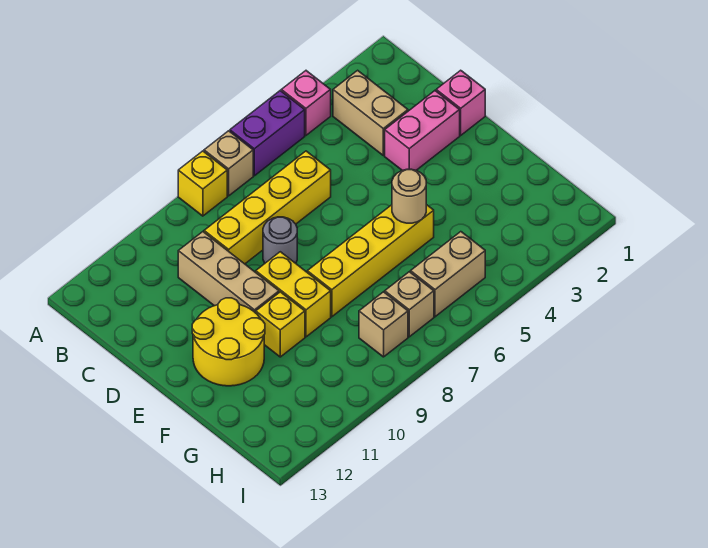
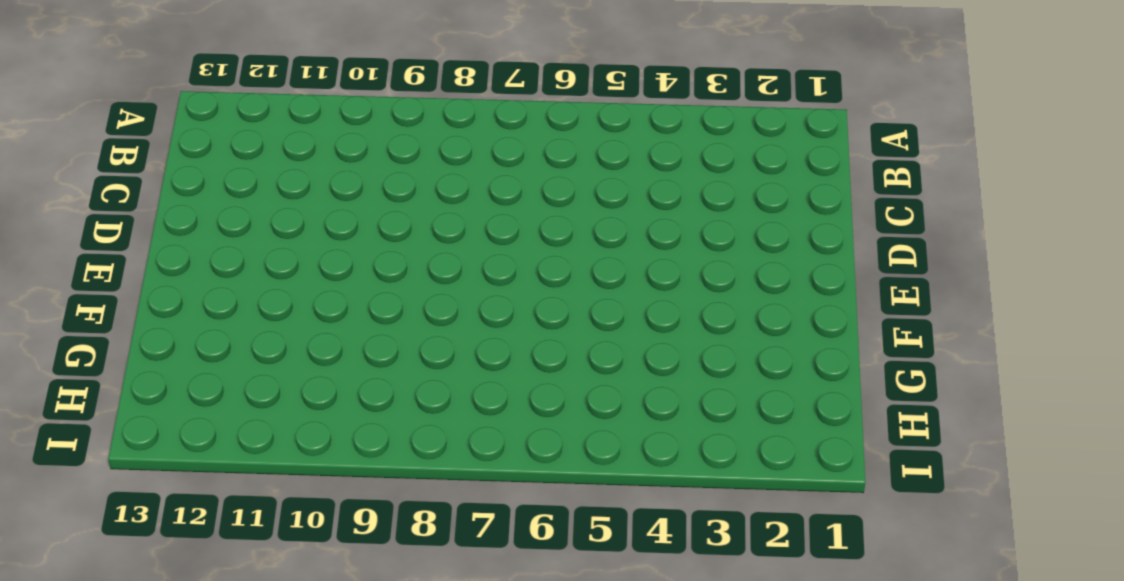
none -> pink brick A4 level 1
none -> purple brick A5:A6 level 1
none -> tan brick A7 level 1

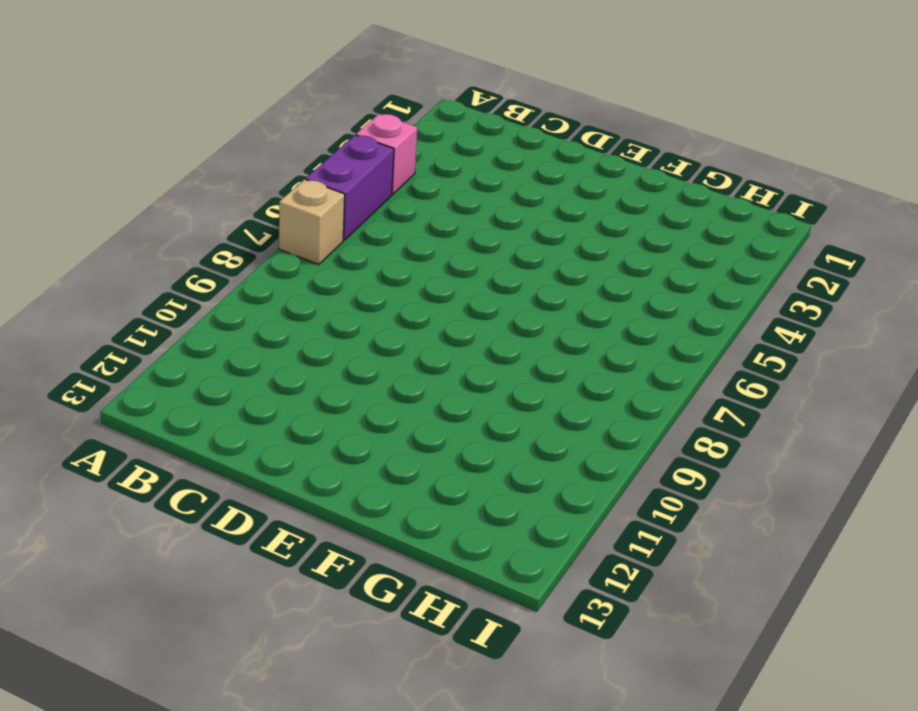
none -> yellow brick A8 level 1
none -> tan brick B3:C3 level 1
none -> yellow brick C6:C9 level 1

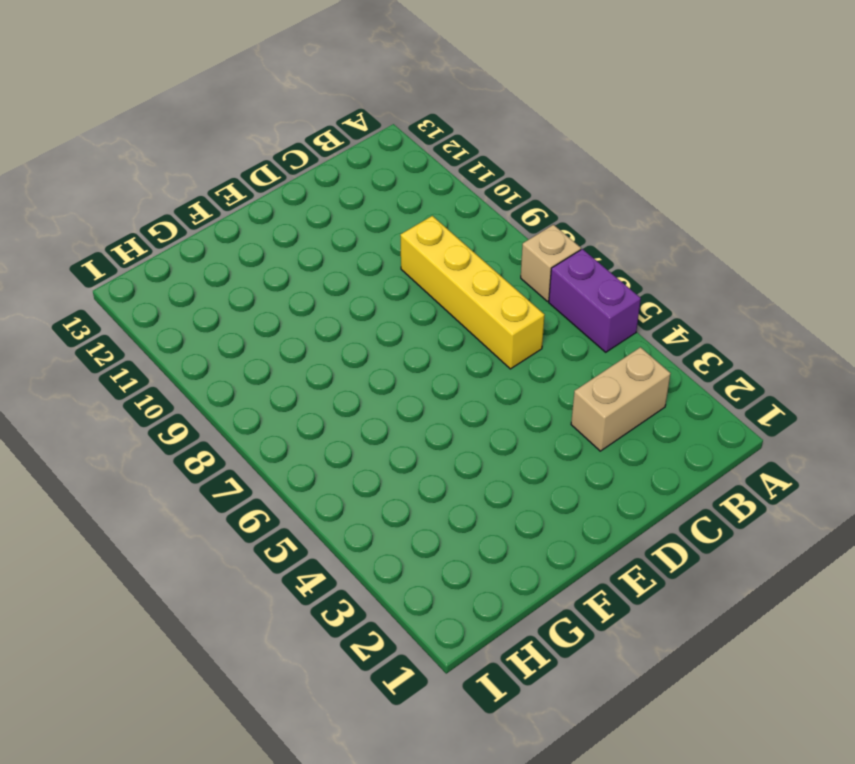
none -> pink brick A4 level 1
none -> yellow brick A8 level 1
none -> tan brick C10:E10 level 1

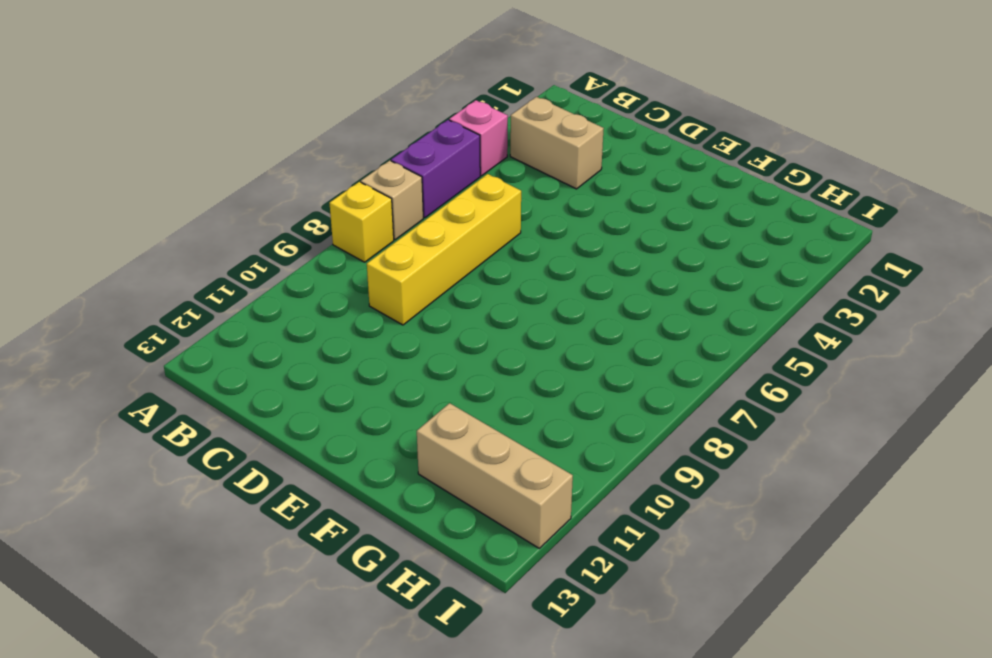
tan brick G12:I12 level 1 -> tan brick C10:E10 level 1
none -> pink brick D1 level 1
none -> pink brick D2:D3 level 1
none -> grey round brick D8 level 1

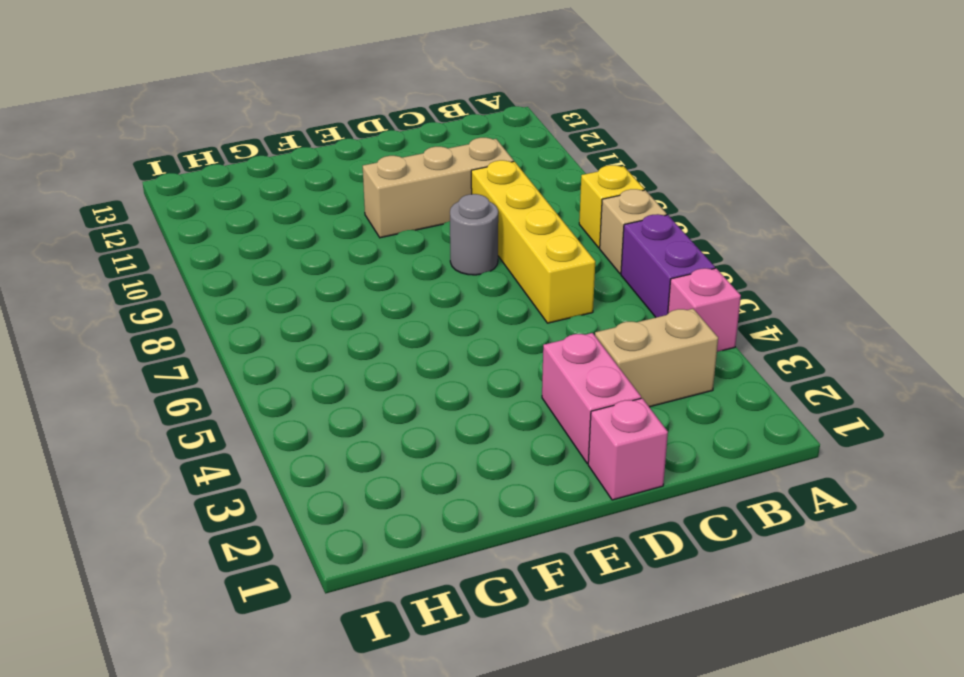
none -> yellow brick E9:F9 level 1
none -> yellow round brick E11:F12 level 1
none -> yellow brick F5:F8 level 1

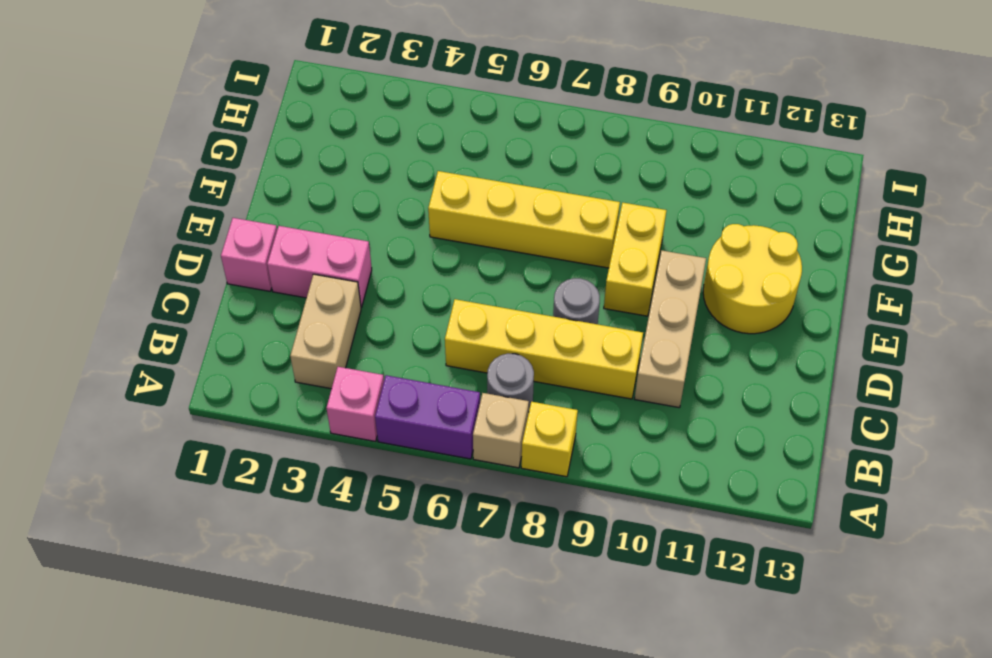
grey round brick B7 level 1 -> none
none -> yellow brick F10 level 1
none -> tan brick H5:H6 level 1
none -> tan brick H7 level 1

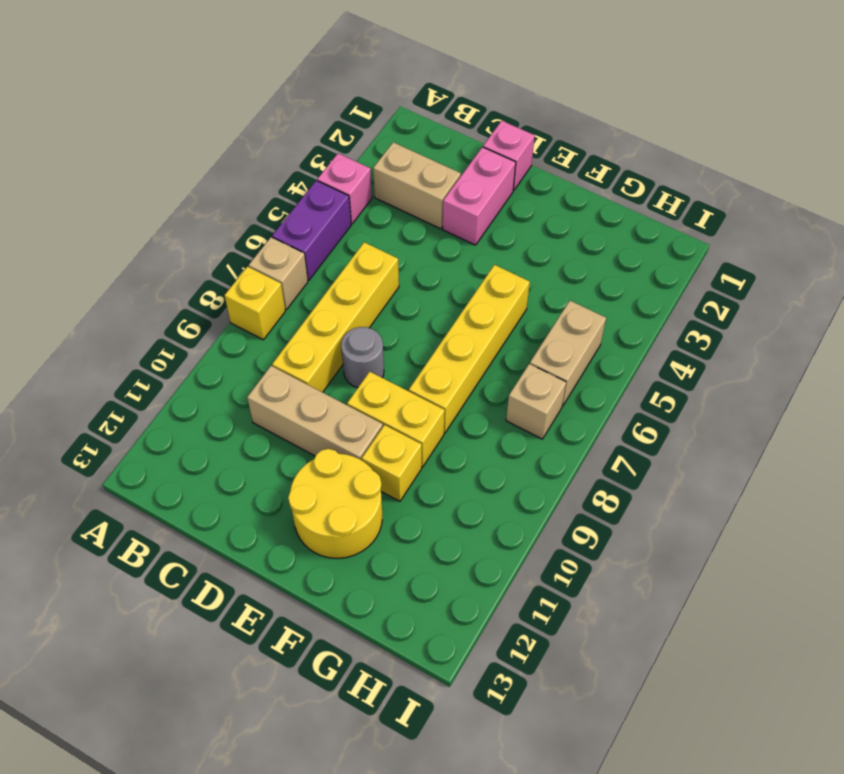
none -> tan brick H8 level 1
none -> tan round brick F5 level 2

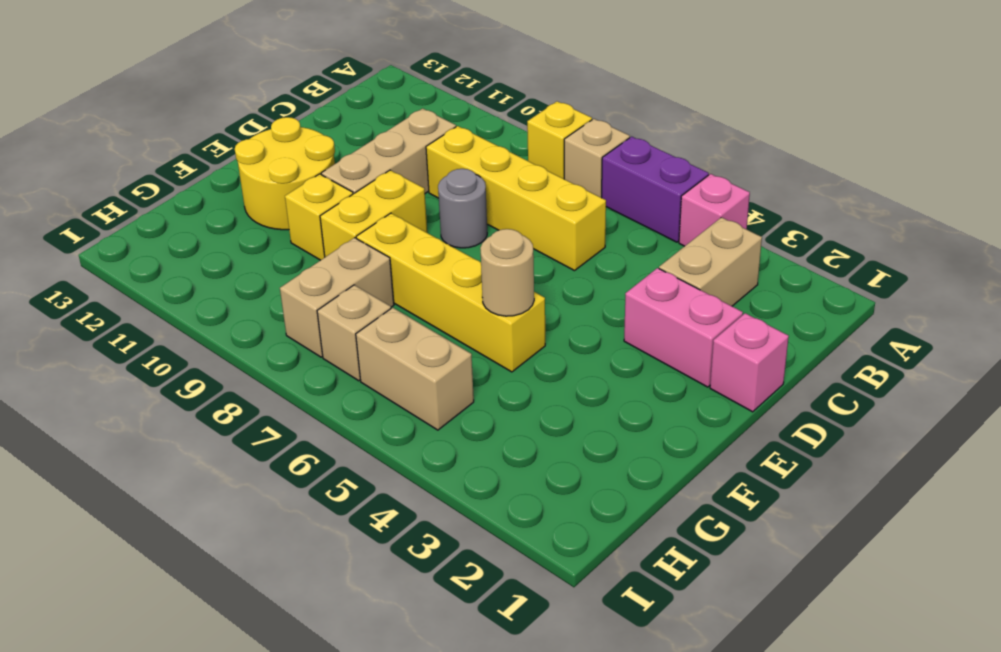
tan brick G8:H8 level 1 -> tan brick H8 level 1

